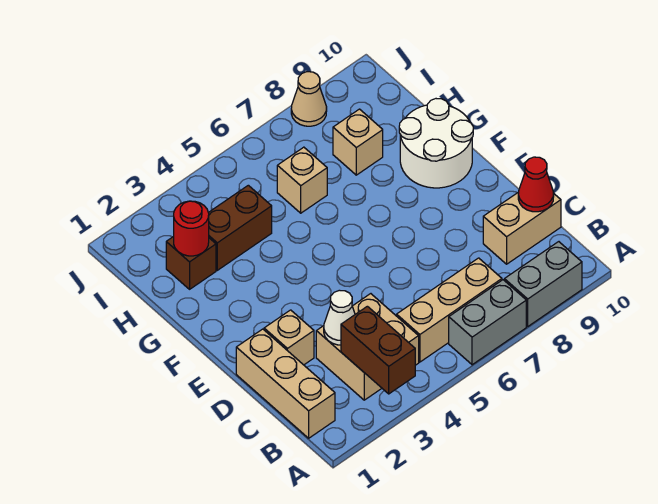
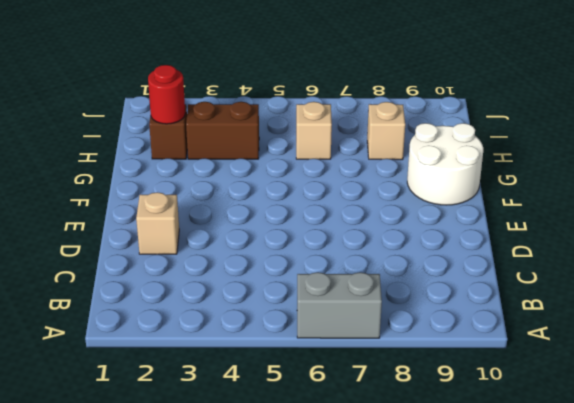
none -> grey brick A8:A9 level 1
none -> tan brick B1:D1 level 1
none -> tan brick B3:C4 level 1

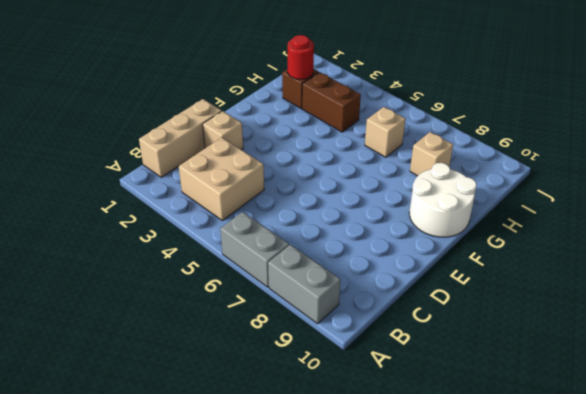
none -> tan brick B5:B7 level 1
none -> tan brick C9:C10 level 1
none -> tan cone J8 level 1

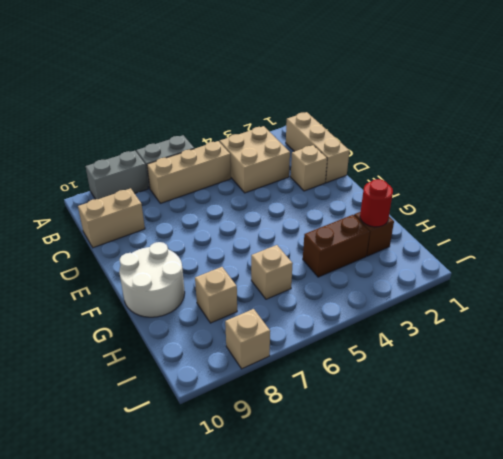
tan brick J8 level 1 -> tan cone J8 level 1
none -> brown brick A3:B3 level 2
none -> white cone C3 level 2
none -> red cone C10 level 2

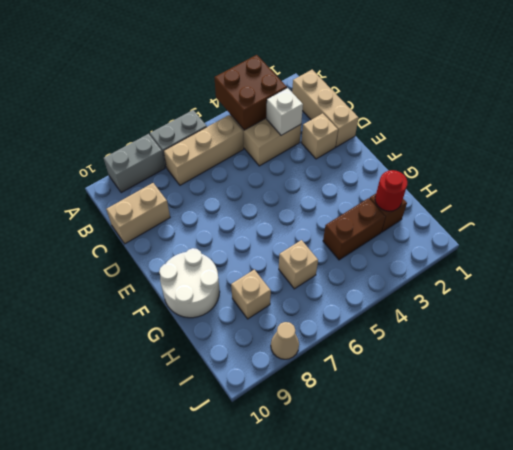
brown brick A3:B4 level 2 -> brown brick A3:B3 level 2
white brick C3 level 2 -> white cone C3 level 2
none -> red cone C10 level 2

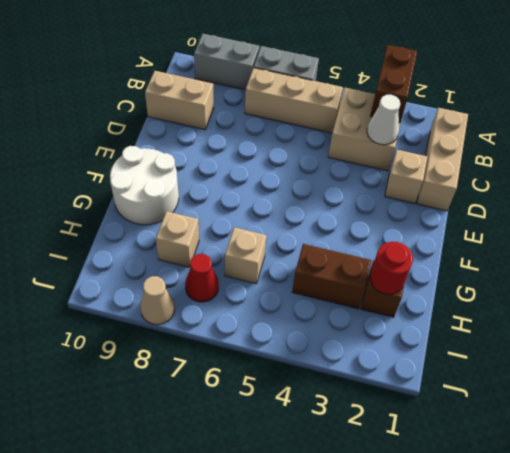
red cone I7 level 1 -> red cone C10 level 2

